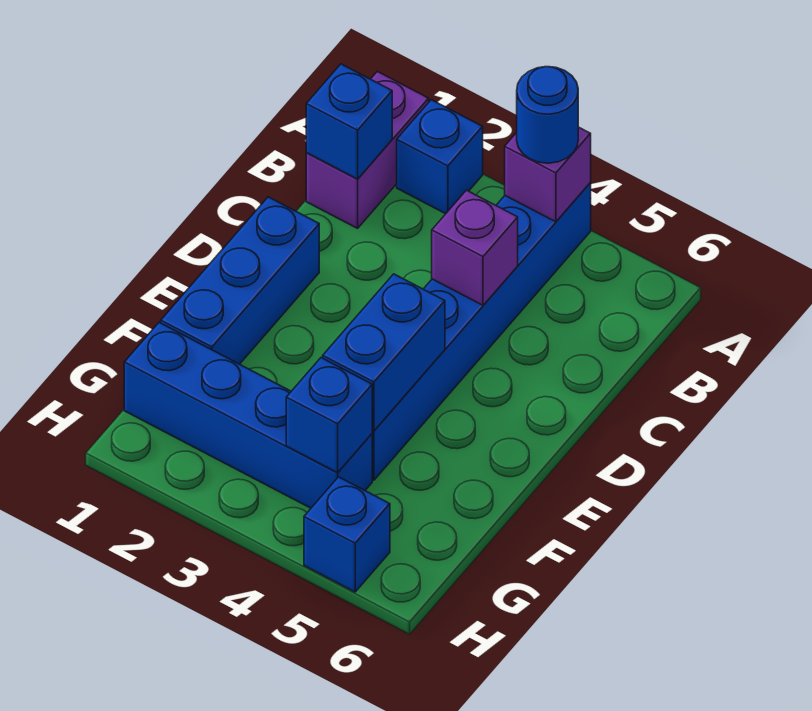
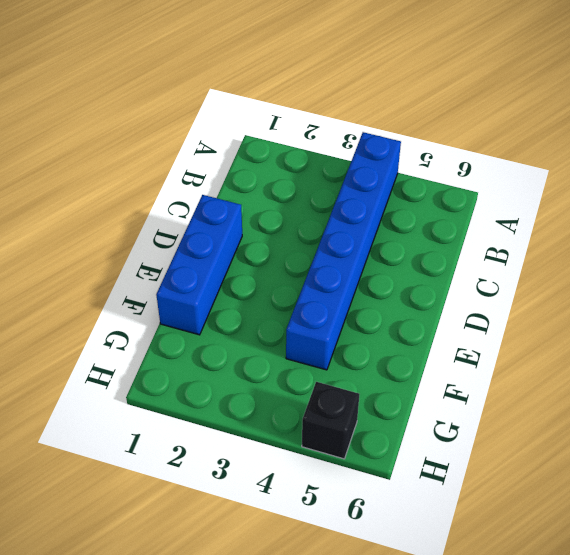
black brick H5 level 1 -> blue brick H5 level 1
none -> purple brick A1:B1 level 1
none -> blue brick A2 level 1
none -> blue brick G1:G4 level 1

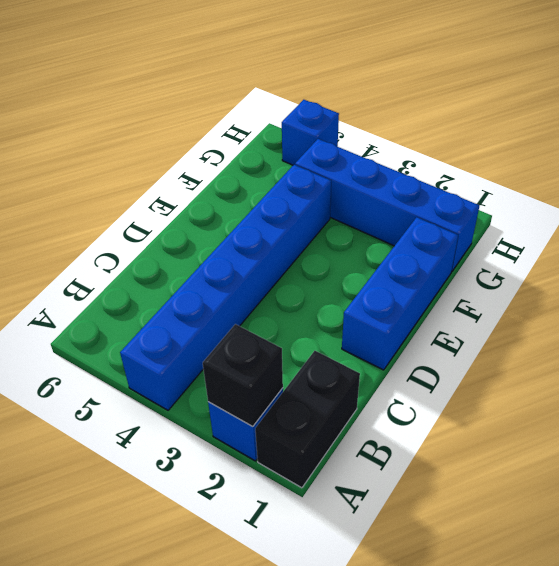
black brick A1:B1 level 1 -> purple brick A1:B1 level 1
black brick A2 level 2 -> none
none -> purple brick A4 level 2
none -> blue brick B1 level 2
none -> purple brick C4 level 2

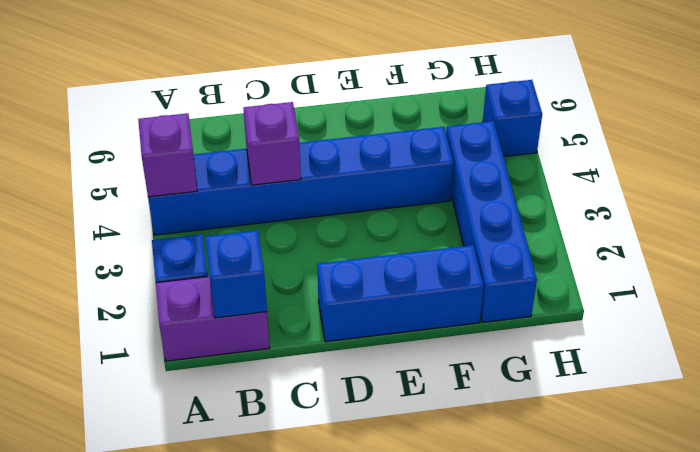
none -> blue brick E4:F4 level 2
none -> blue brick G4 level 2
none -> blue round brick A4 level 3

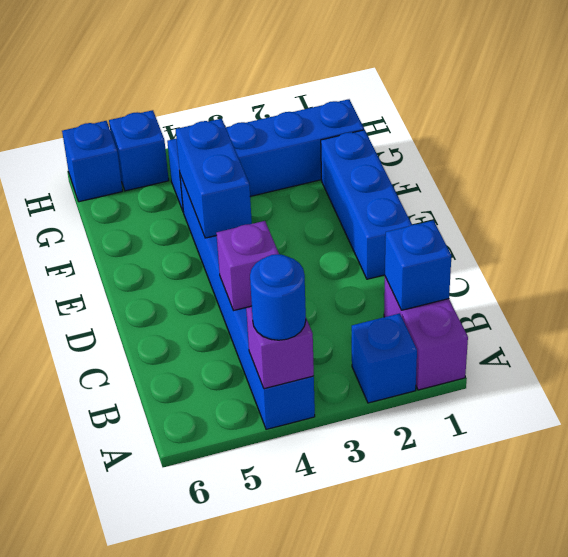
blue brick H6 level 1 -> blue brick G4 level 2

